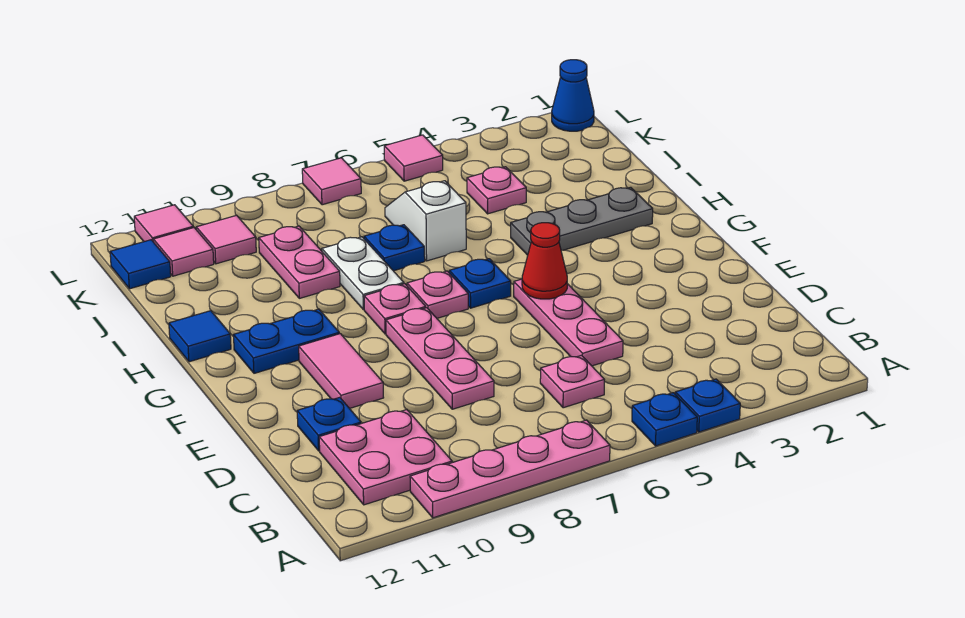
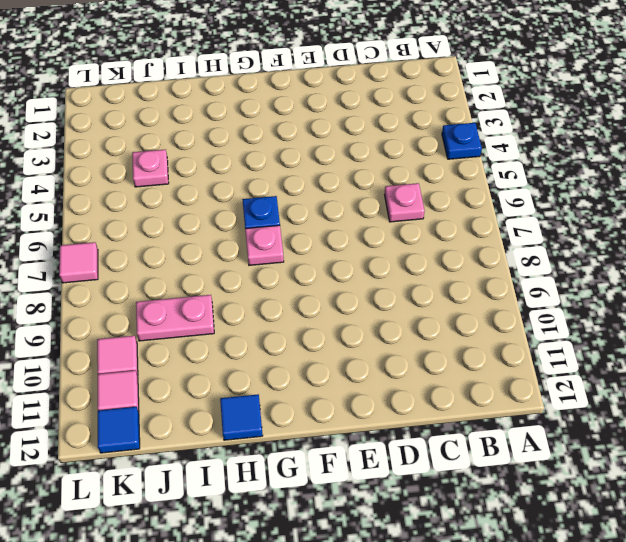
none -> blue plate A5 level 1
none -> pink plate A7:A10 level 1
none -> pink plate B10:C11 level 1

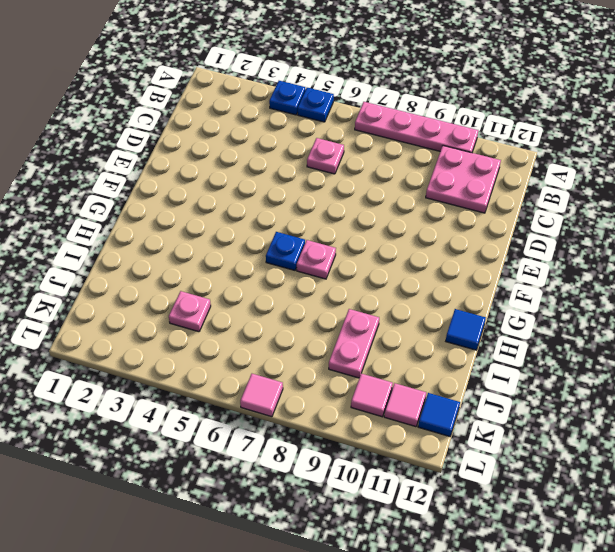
none -> pink plate D5:F5 level 1
none -> pink plate D8:F8 level 1
none -> blue plate D11 level 1

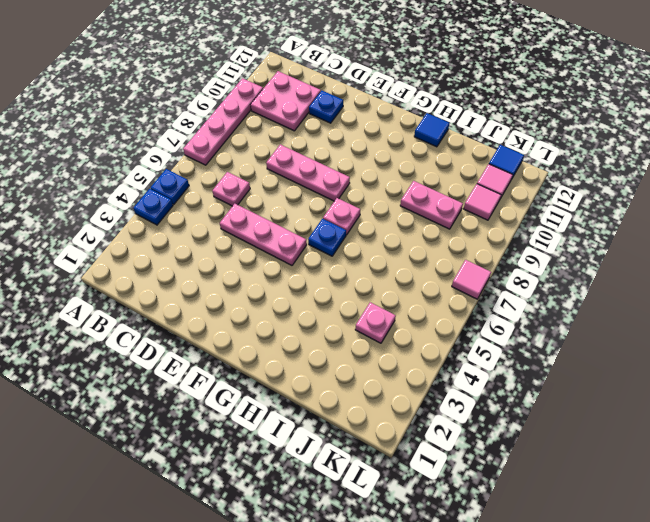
none -> pink tile E10:F10 level 1
none -> pink plate G8 level 1
none -> blue plate G10:G11 level 1

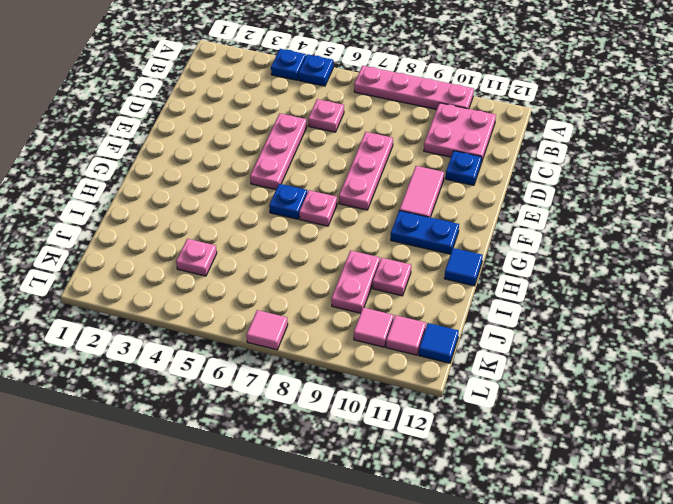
pink plate I10 level 1 -> pink plate G8 level 1
none -> grey plate H2:H4 level 1
none -> white plate H8:I8 level 1
none -> white slope I6:J6 level 1 top I

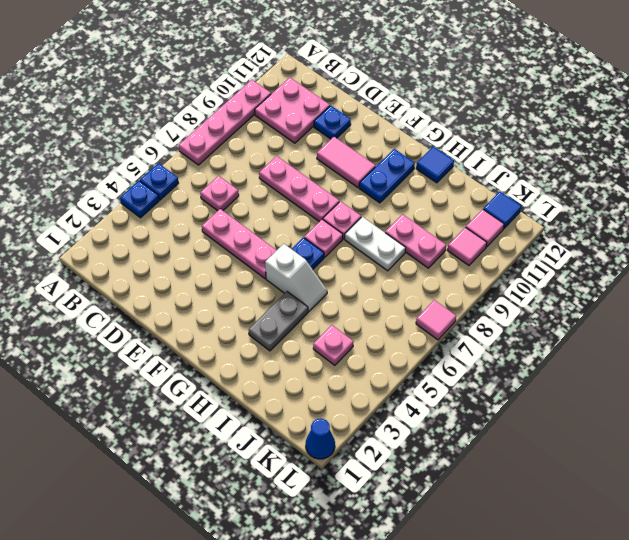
white slope G5:H5 level 1 top G -> white slope I6:J6 level 1 top I
grey plate H3:H4 level 1 -> grey plate H2:H4 level 1
none -> blue plate I7 level 1
none -> pink tile L5 level 1
none -> pink tile L11 level 1

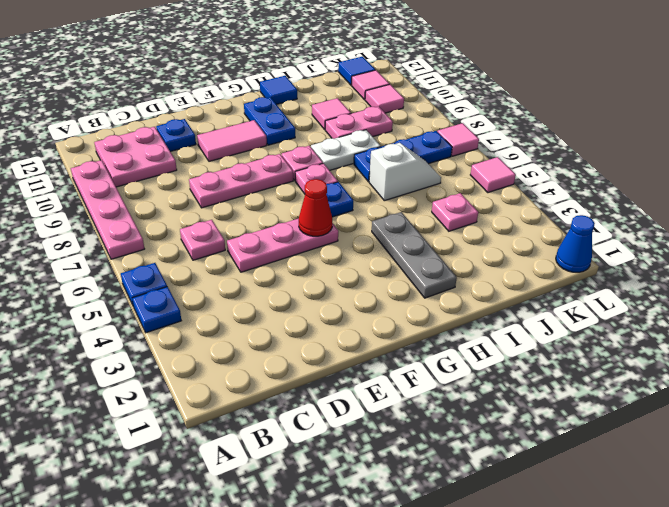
blue plate I7:K7 level 1 -> blue plate I7 level 1
pink tile I10 level 1 -> pink tile L11 level 1

